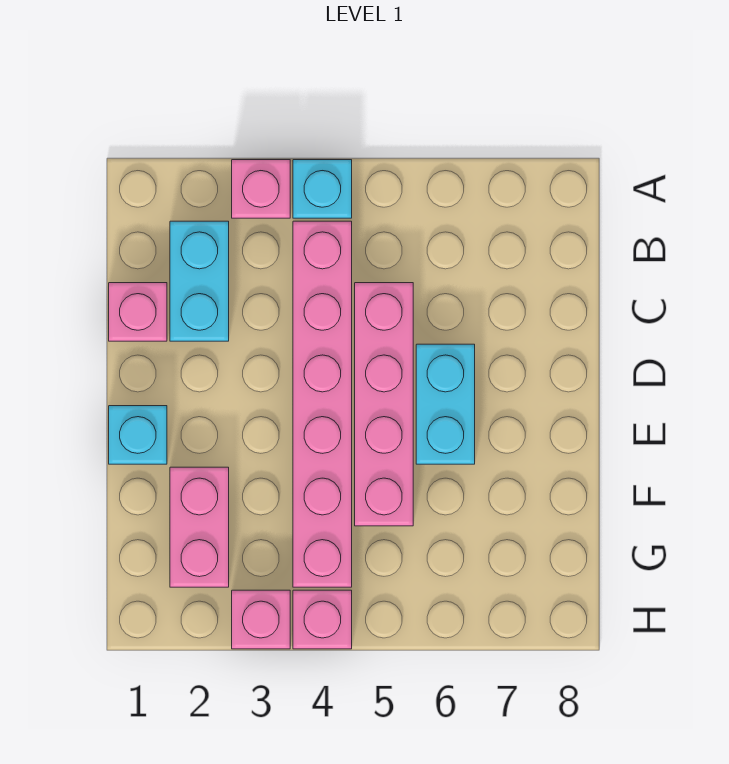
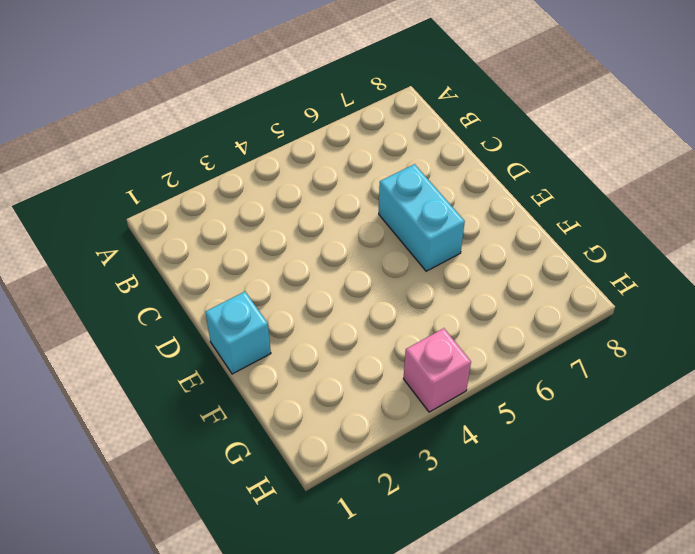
none -> pink brick A3 level 1
none -> cyan brick A4 level 1

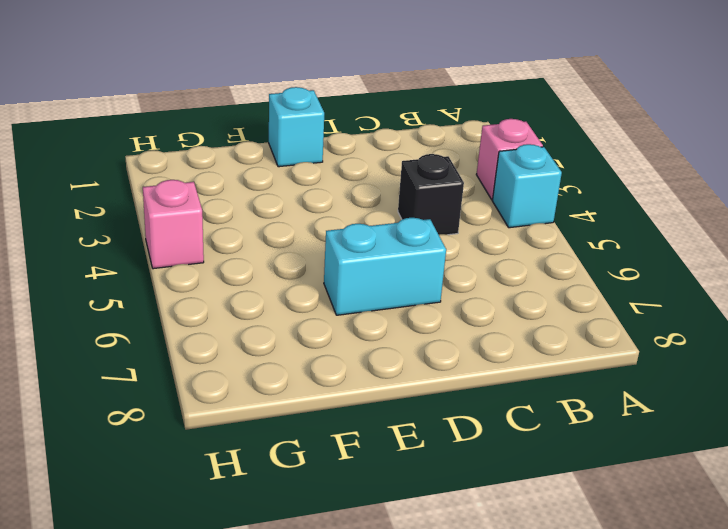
black brick C4 level 1 -> pink brick B4:G4 level 1
none -> cyan brick B2:C2 level 1
none -> pink brick C1 level 1

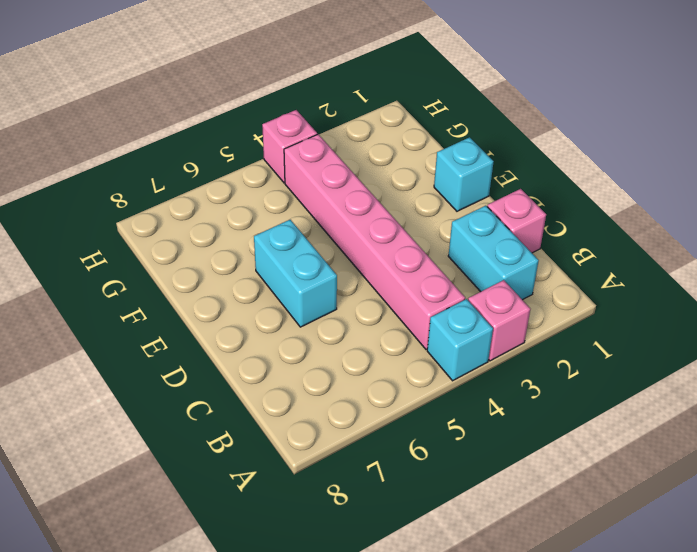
none -> pink brick C5:F5 level 1
none -> pink brick F2:G2 level 1

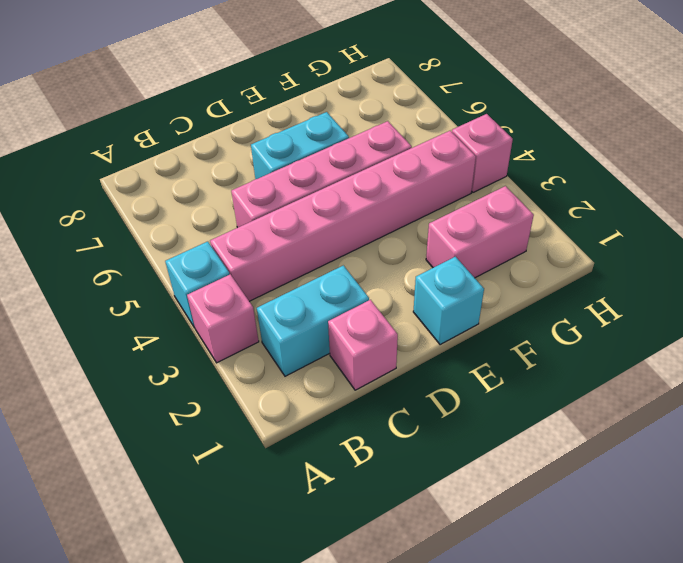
none -> pink brick H3 level 1

